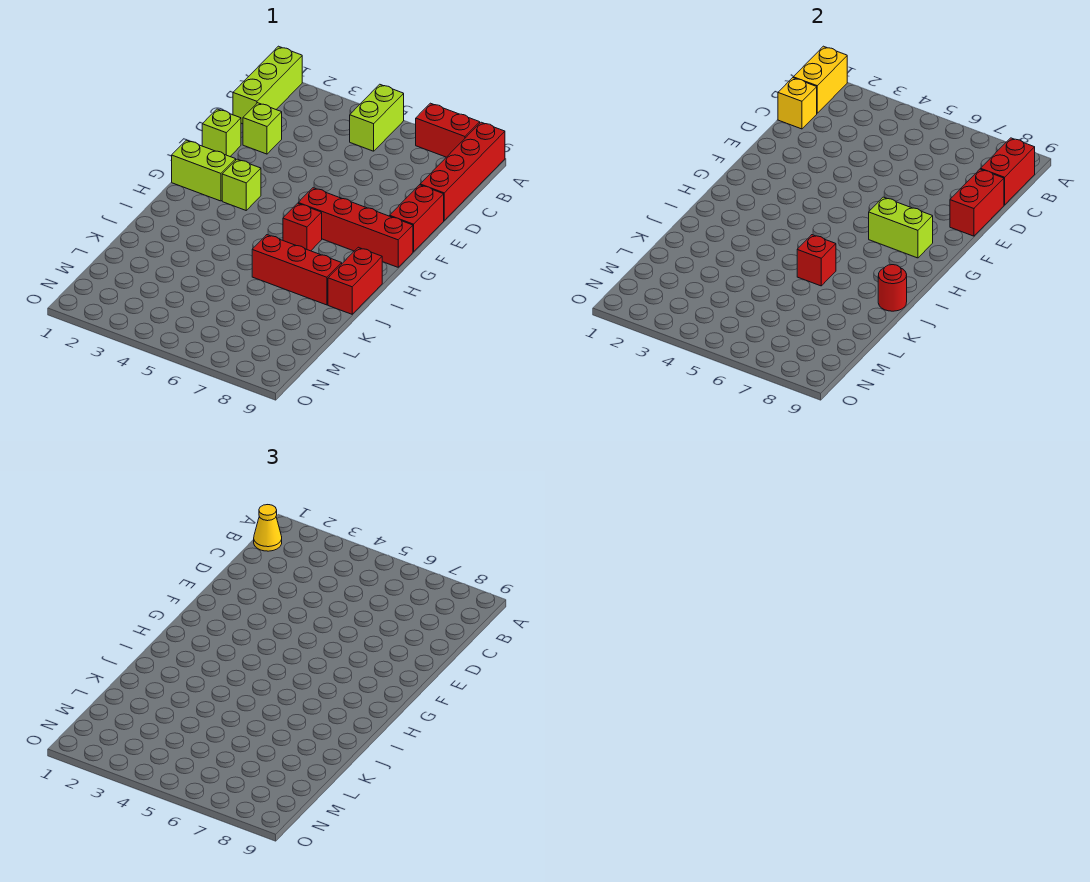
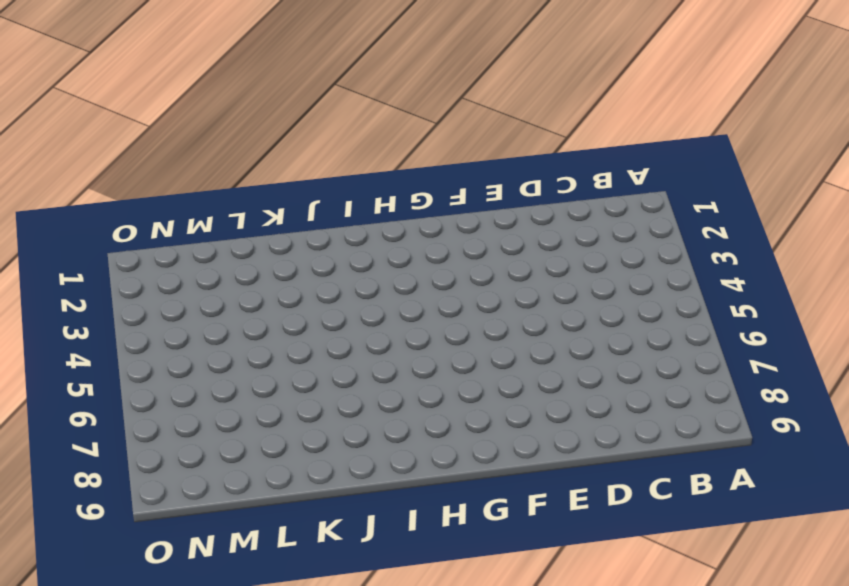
none -> lime brick A1:C1 level 1
none -> lime brick A5:B5 level 1
none -> red brick A7:A8 level 1

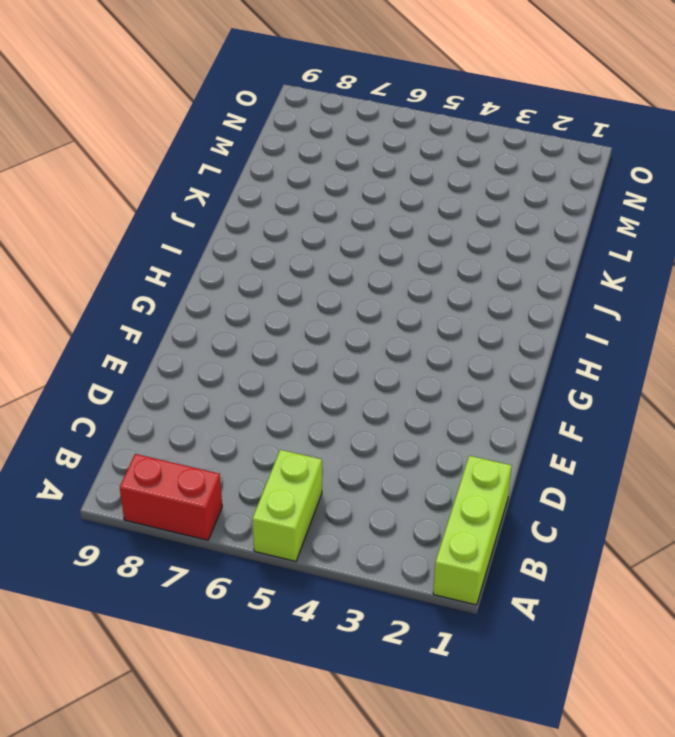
none -> red brick A9:D9 level 1
none -> lime brick D2 level 1
none -> lime brick E1 level 1

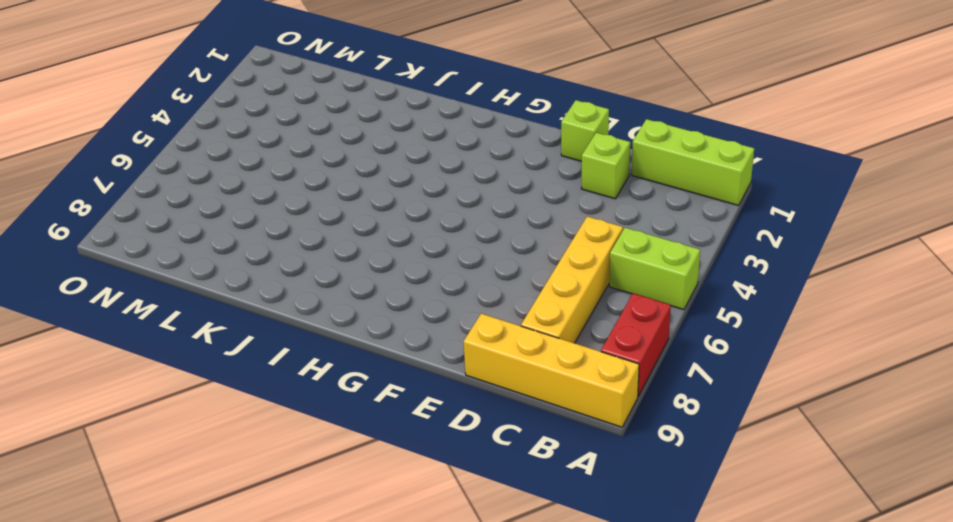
yellow brick A9:D9 level 1 -> red brick A9:D9 level 1
yellow brick C5:C8 level 1 -> none
none -> red brick E9:F9 level 1
none -> lime brick G1:G2 level 1
none -> lime brick G3 level 1

